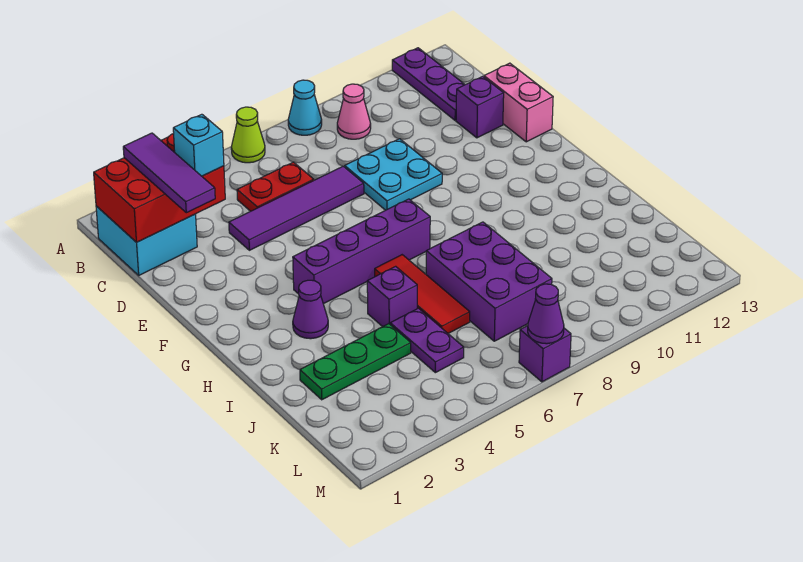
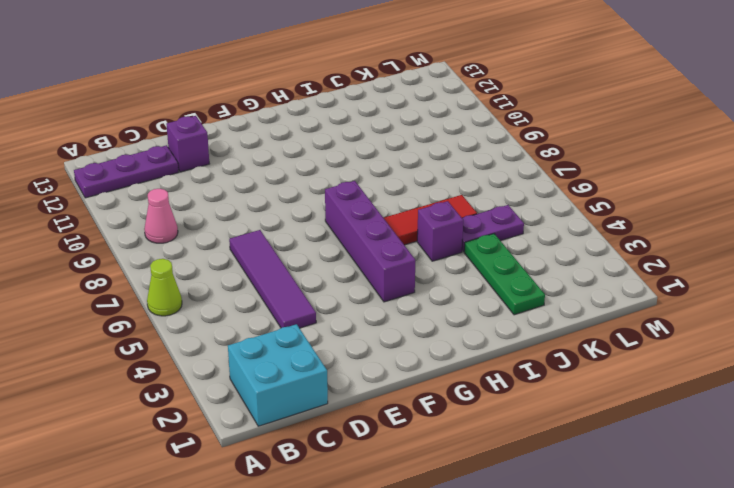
none -> cyan cone A8 level 1
none -> red plate C5:C6 level 1
none -> cyan plate D8:E9 level 1

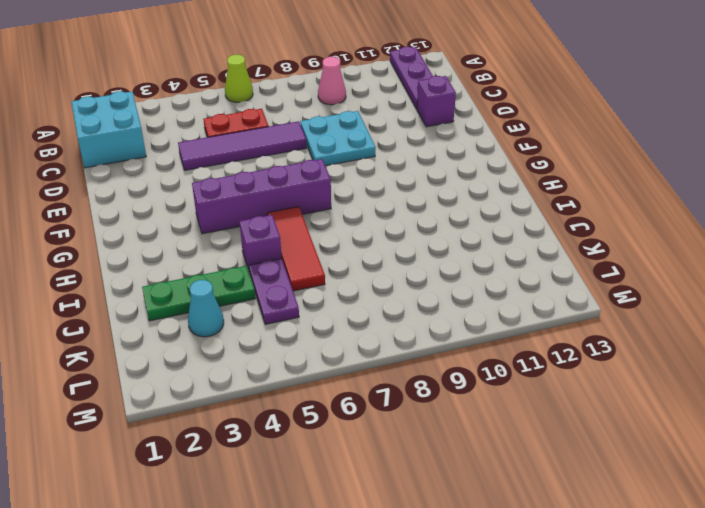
cyan cone K3 level 1 -> cyan cone A8 level 1
none -> pink brick D13:E13 level 1
none -> purple cone H3 level 1
none -> purple brick I7:K8 level 1

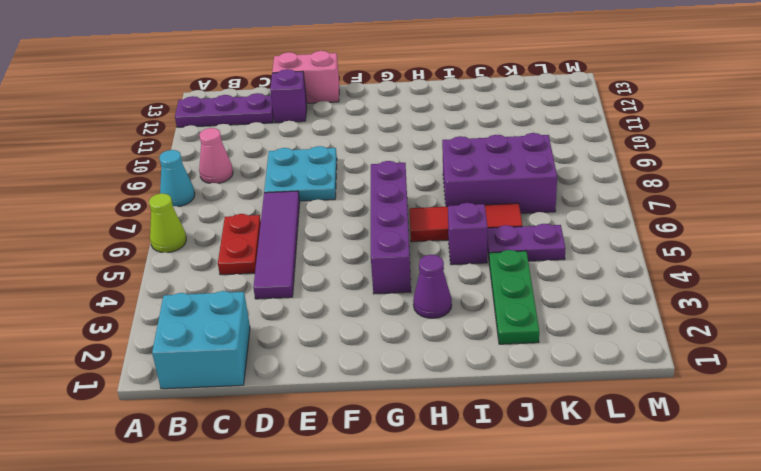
none -> purple brick M7 level 1
none -> red brick B1:C3 level 2
none -> purple cone M7 level 2

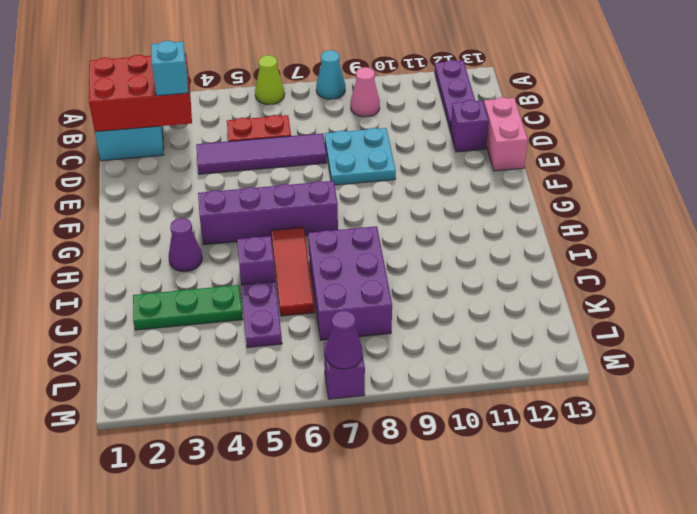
none -> purple tile B2:D2 level 3

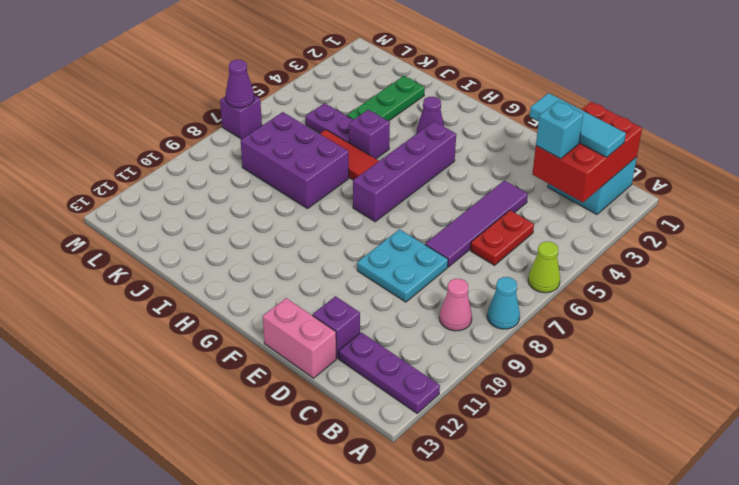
cyan tile B2:D2 level 3 -> purple tile B2:D2 level 3

